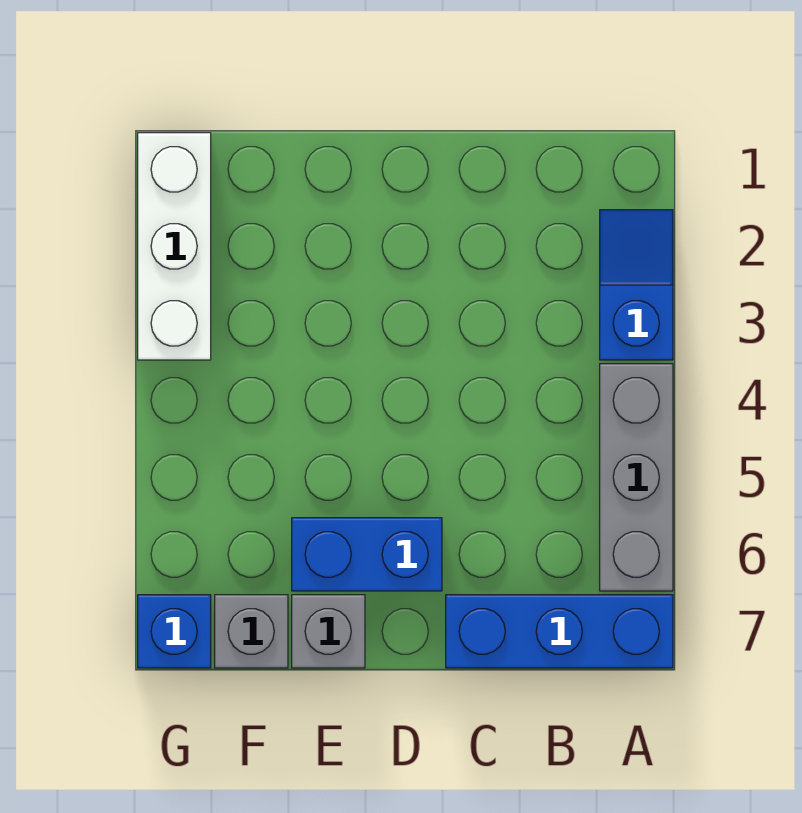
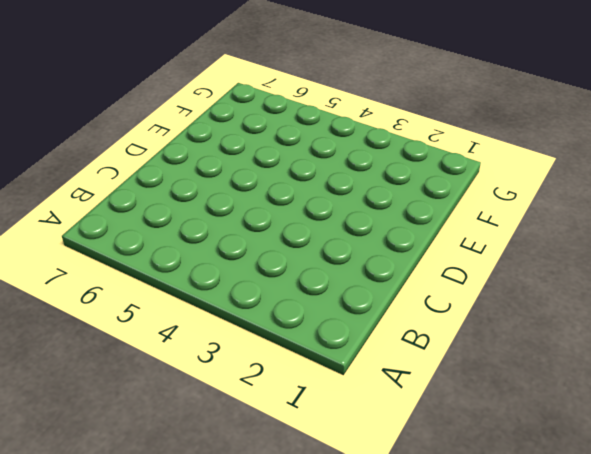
none -> blue slope A2:A3 level 1 top 3
none -> grey brick A4:A6 level 1

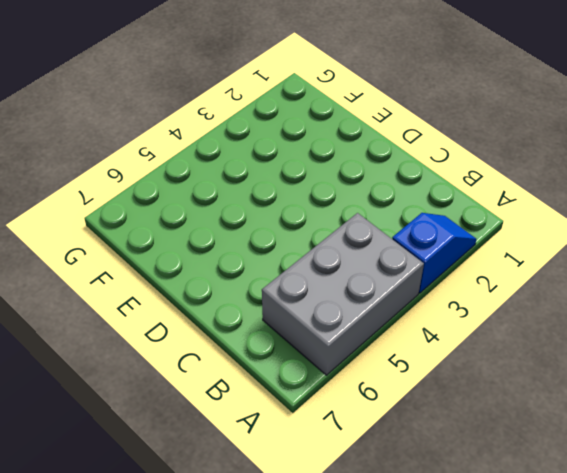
grey brick A4:B6 level 1 -> grey brick A4:A6 level 1
none -> blue brick A7:C7 level 1
none -> blue brick D6:E6 level 1

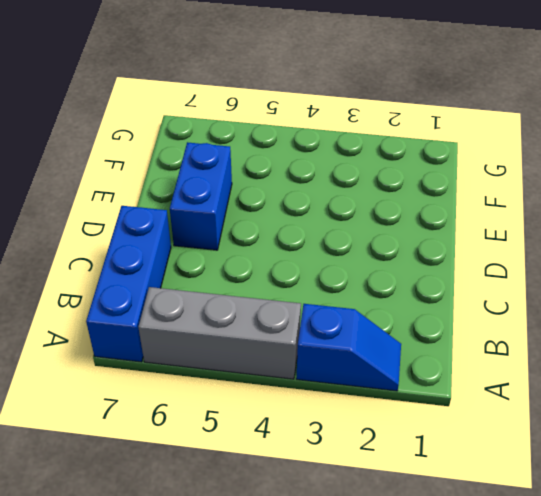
none -> grey brick E7 level 1
none -> grey brick F7 level 1

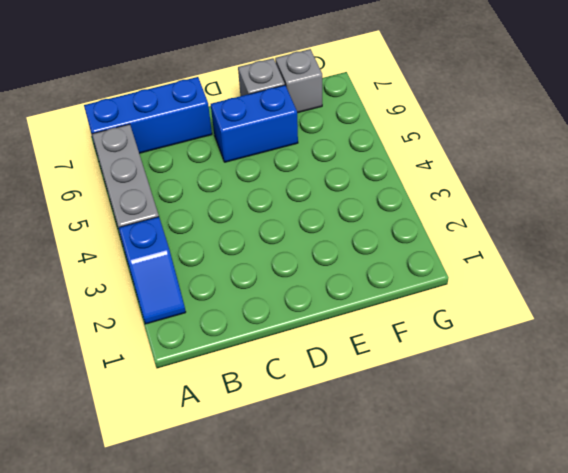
none -> white brick G1:G3 level 1
none -> blue brick G7 level 1

